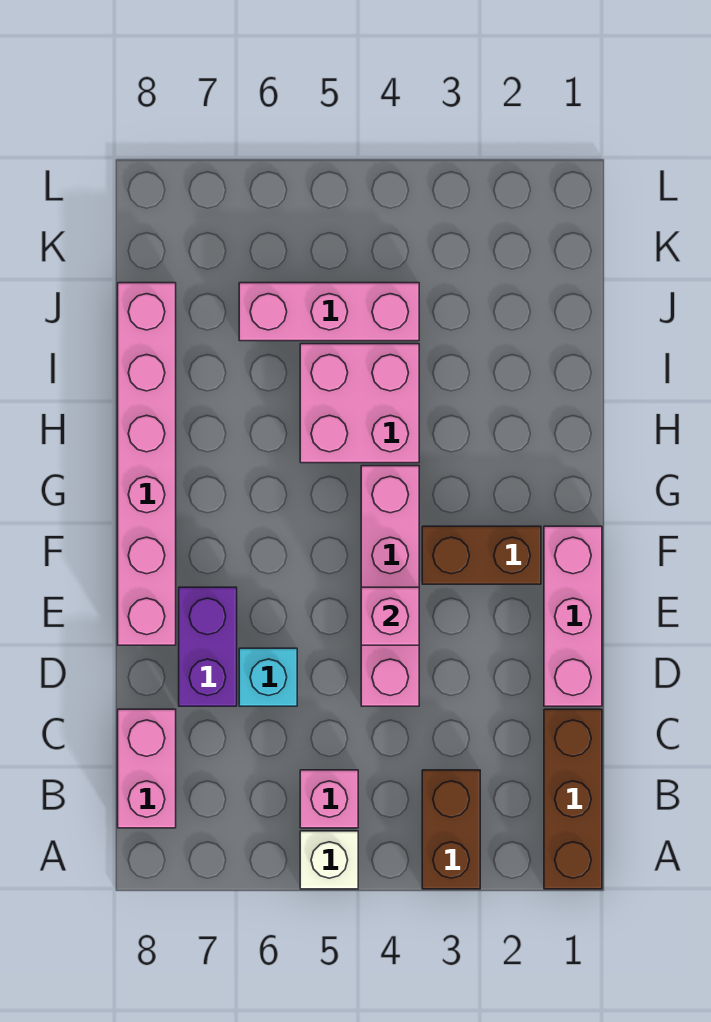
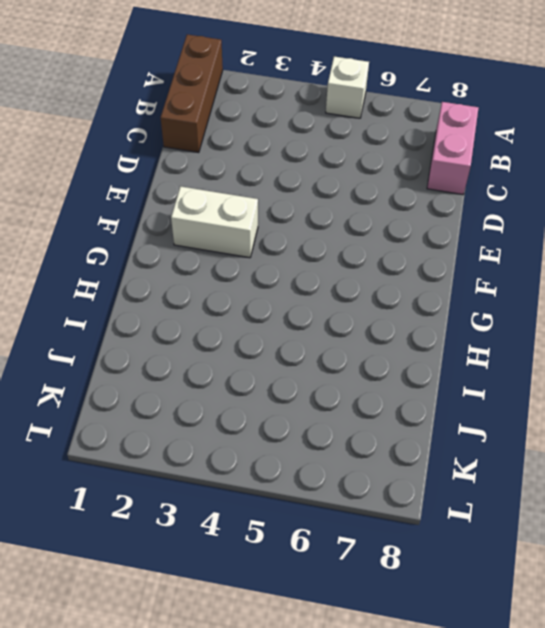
white brick F2:F3 level 1 -> brown brick F2:F3 level 1
none -> brown brick A3:B3 level 1
none -> pink brick B5 level 1
none -> pink brick D1:F1 level 1

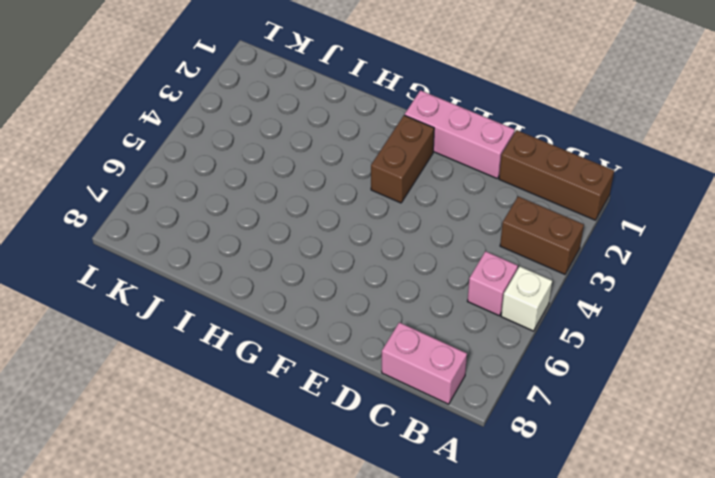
none -> pink brick D4:G4 level 1
none -> cyan brick D6 level 1
none -> purple brick D7:E7 level 1

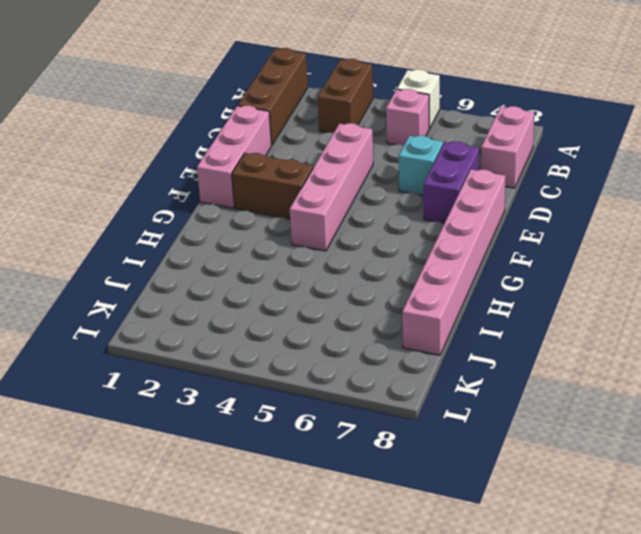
none -> pink brick H4:I5 level 1
none -> pink brick J4:J6 level 1
none -> pink brick E4 level 2

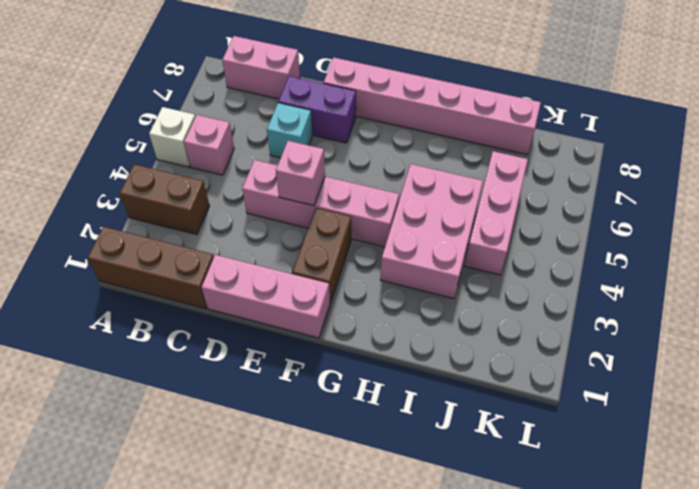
pink brick H3:I5 level 1 -> pink brick H4:I5 level 1

